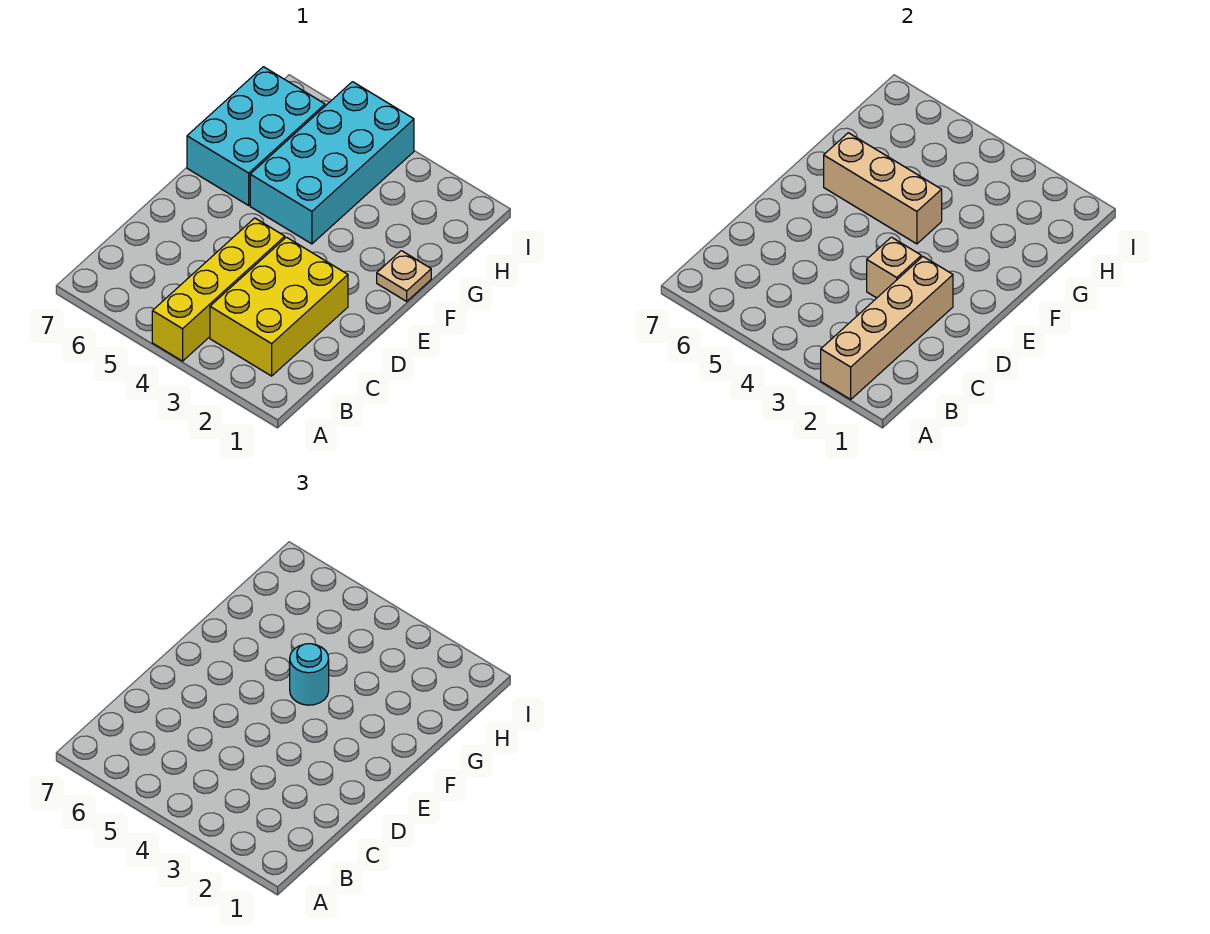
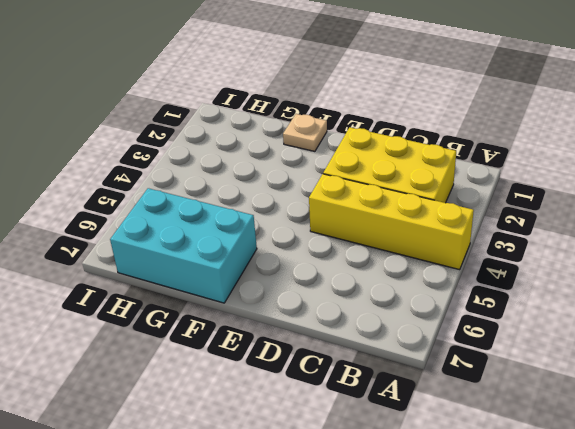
none -> cyan brick F4:I5 level 1
none -> tan brick A2:D2 level 2

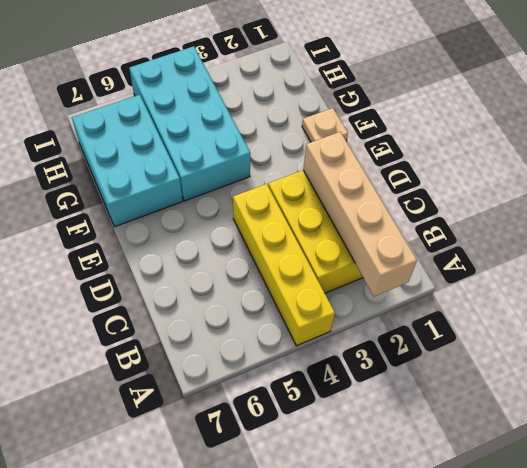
none -> tan brick D3 level 2
none -> tan brick F4:F6 level 2

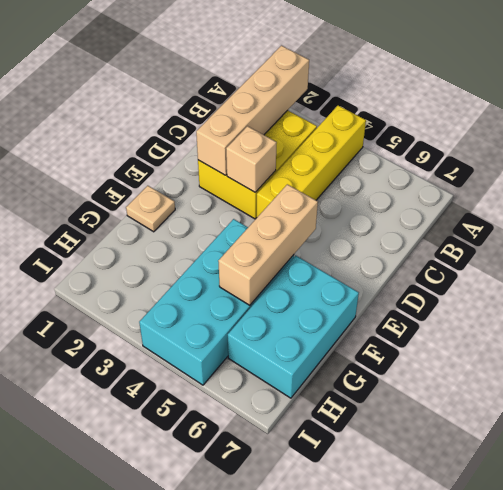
tan brick E5:G5 level 2 -> tan brick F4:F6 level 2
none -> cyan round brick F4 level 3

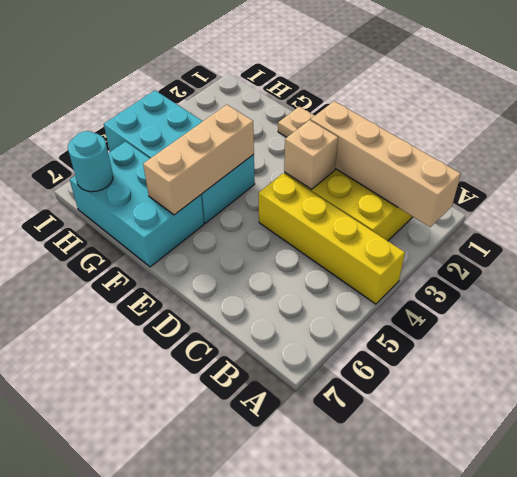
cyan round brick H7 level 2 -> cyan round brick F4 level 3

